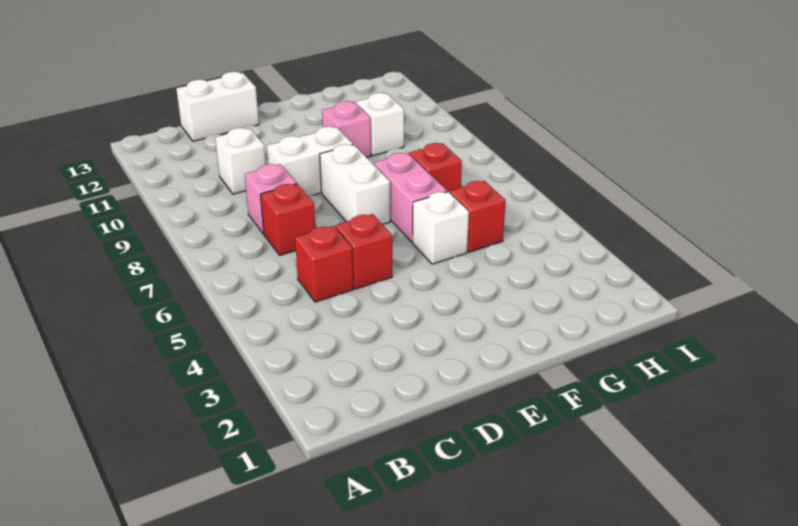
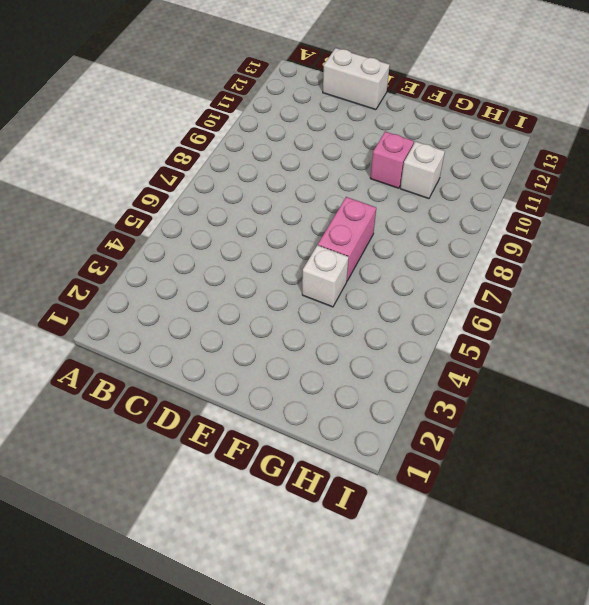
none -> red brick C5 level 1
none -> red brick C7 level 1
none -> pink brick C8 level 1

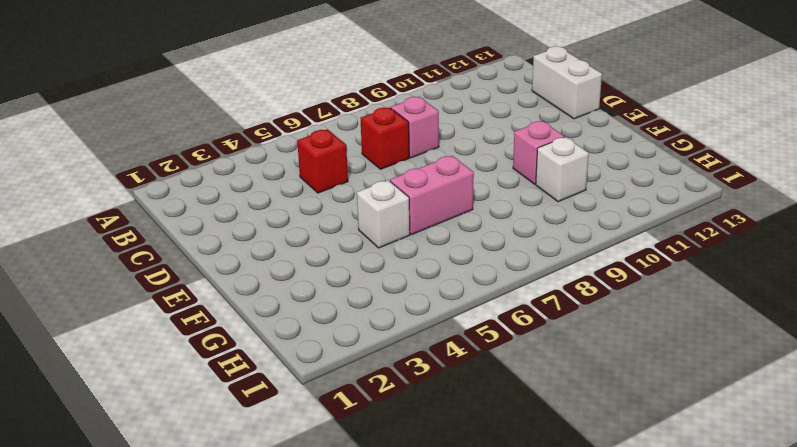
none -> white brick C10 level 1
none -> red brick D5 level 1
none -> white brick D9:E9 level 1

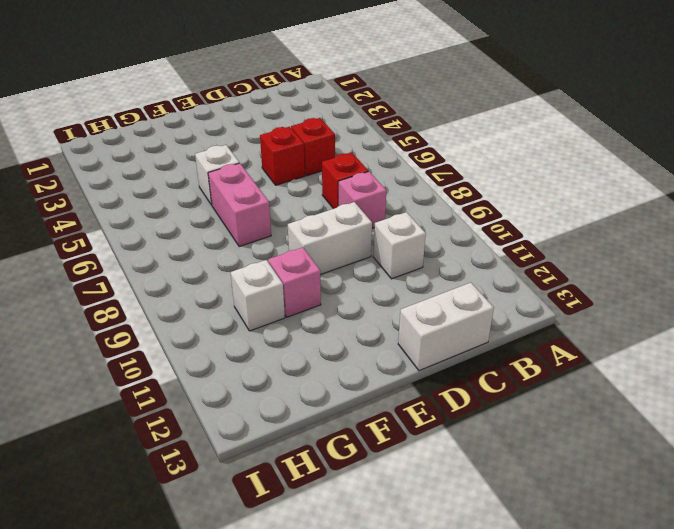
none -> white brick E7:E8 level 1
none -> red brick G5 level 1
none -> red brick G7 level 1

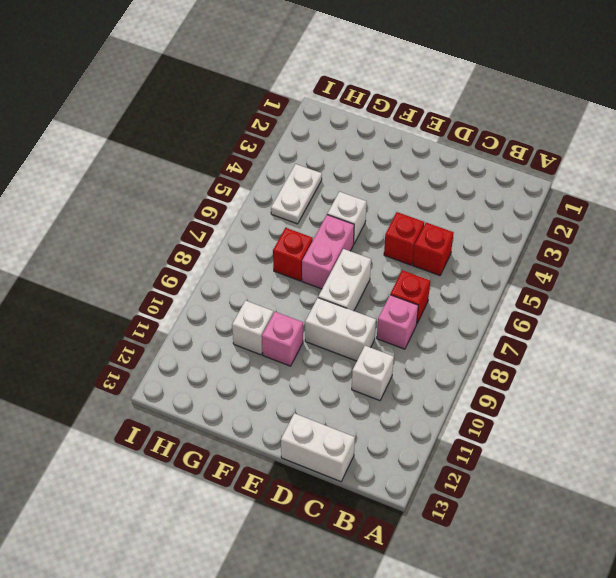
white plate H4:H5 level 1 -> none
none -> red brick G5 level 1

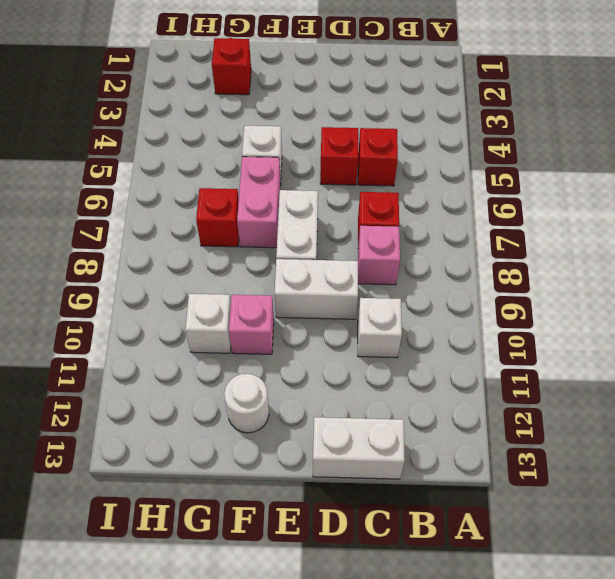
white round brick F12 level 1 -> none
red brick G2 level 1 -> red brick G5 level 1

